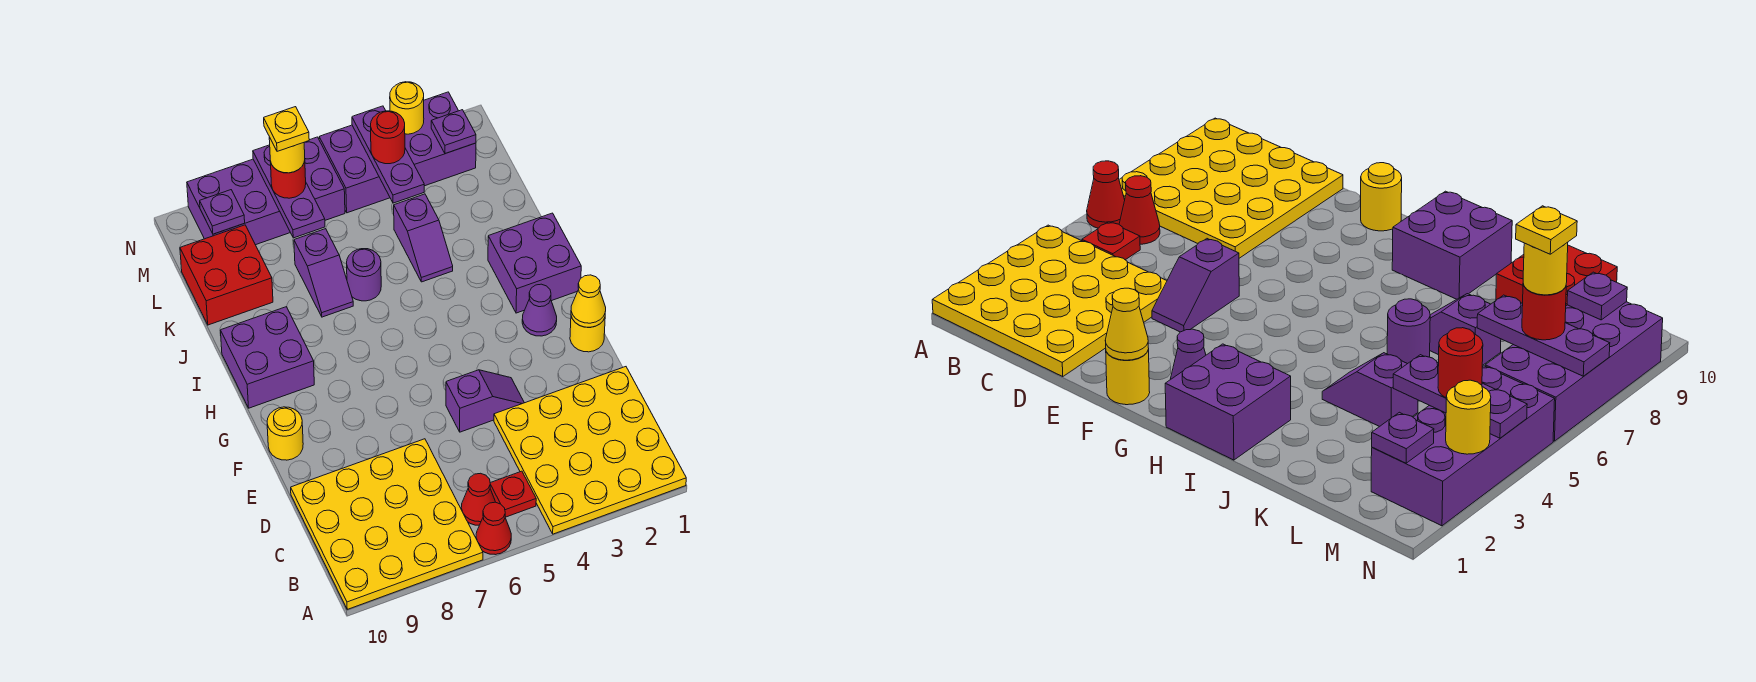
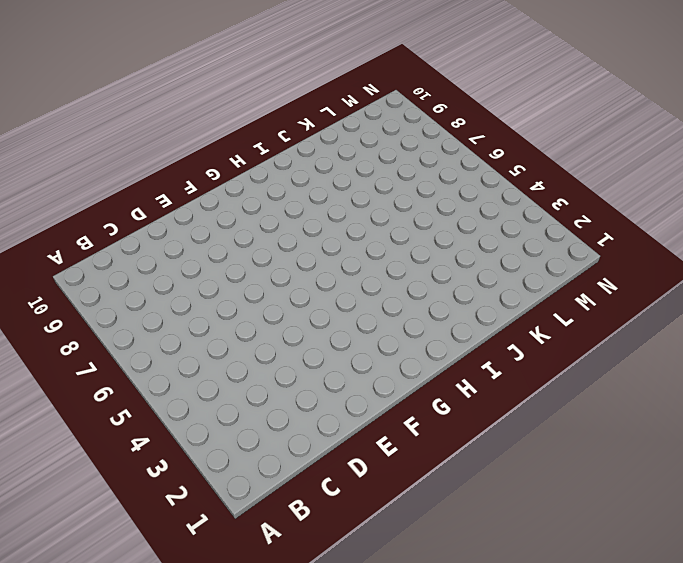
none -> yellow plate A1:D4 level 1
none -> red cone A6 level 1
none -> yellow plate A7:D10 level 1

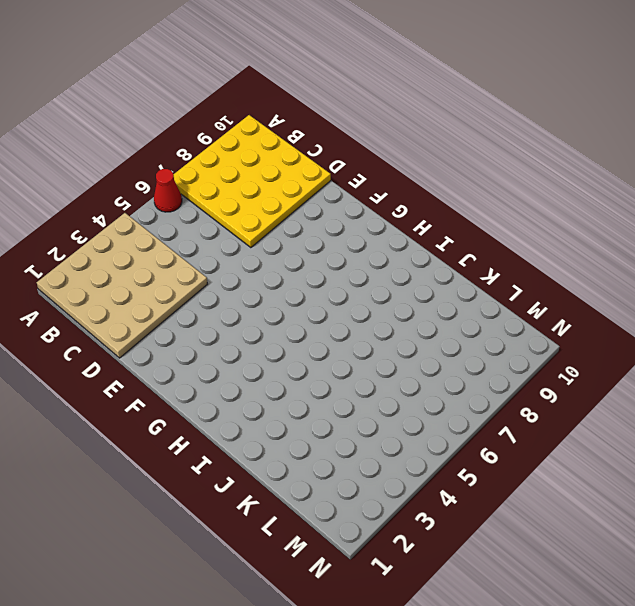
tan plate A1:D4 level 1 -> yellow plate A1:D4 level 1
none -> red plate B5 level 1
none -> red cone B6 level 1
none -> purple slope E4:E5 level 1 top 5

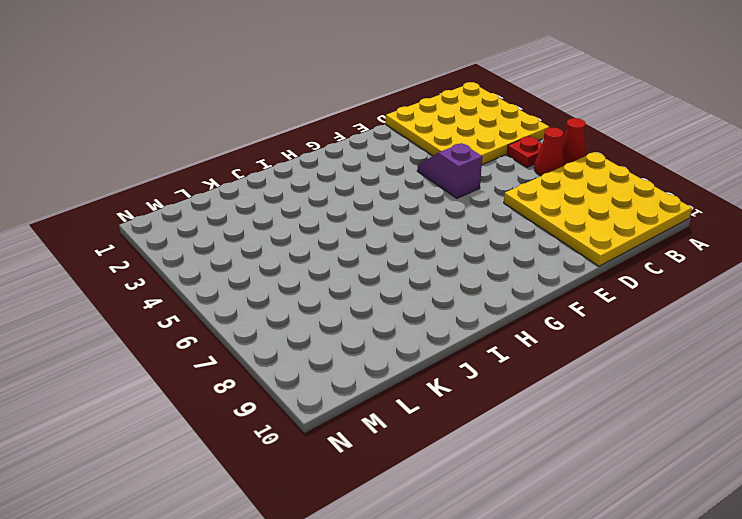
none -> yellow round brick F1 level 1
none -> yellow round brick F10 level 1
none -> purple cone G2 level 1

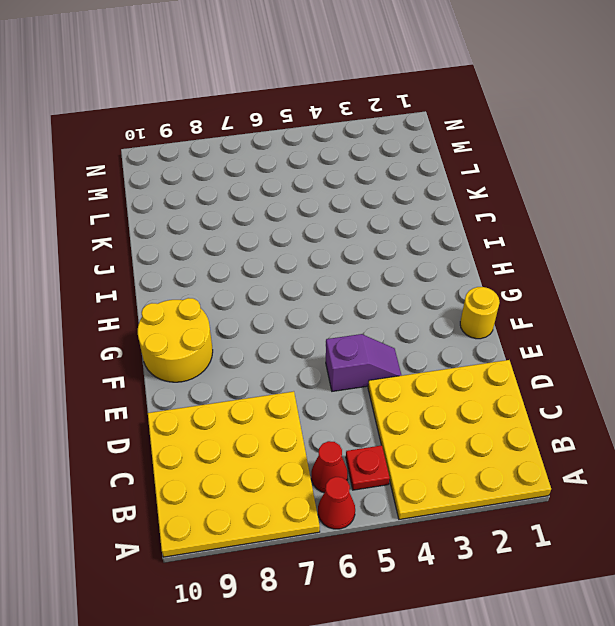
yellow round brick F9:G10 level 1 -> yellow round brick F10 level 1
none -> purple cone G2 level 1
none -> purple brick H1:I2 level 1
none -> purple brick H9:I10 level 1

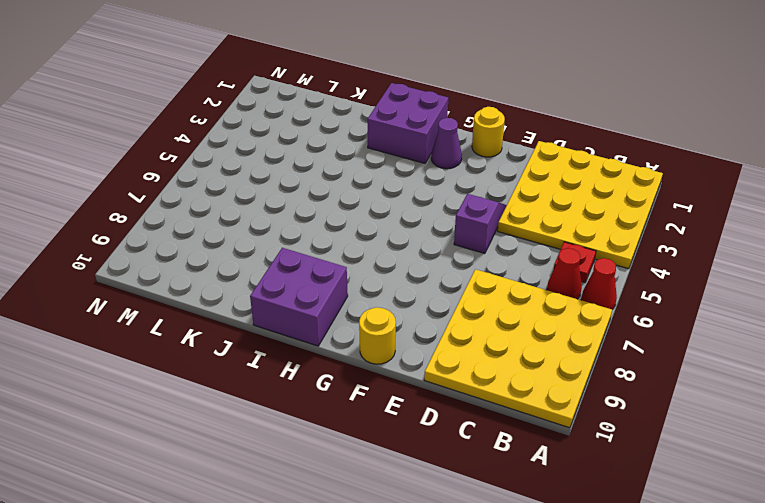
none -> purple slope J4:K4 level 1 top K
none -> purple round brick J6 level 1
none -> purple slope J7:K7 level 1 top K

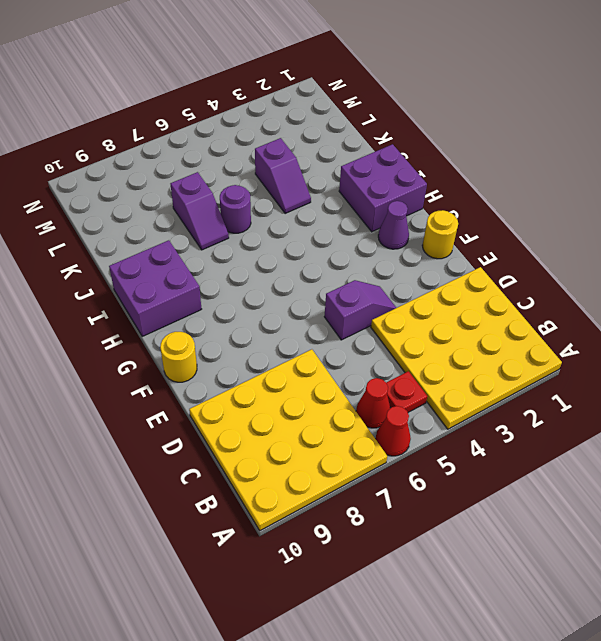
none -> red brick K9:L10 level 1
none -> purple brick M2:N5 level 1
none -> purple brick M6:N9 level 1

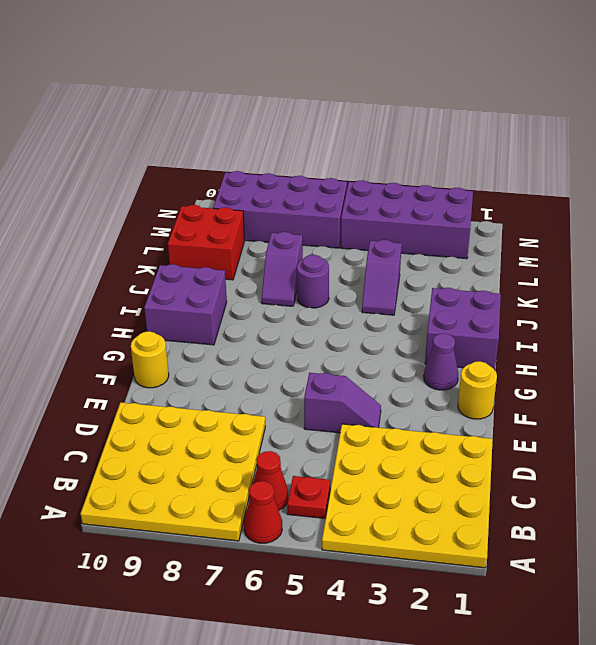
none -> yellow cone F1 level 2
none -> purple plate L4:N4 level 2
none -> purple plate L7:N7 level 2

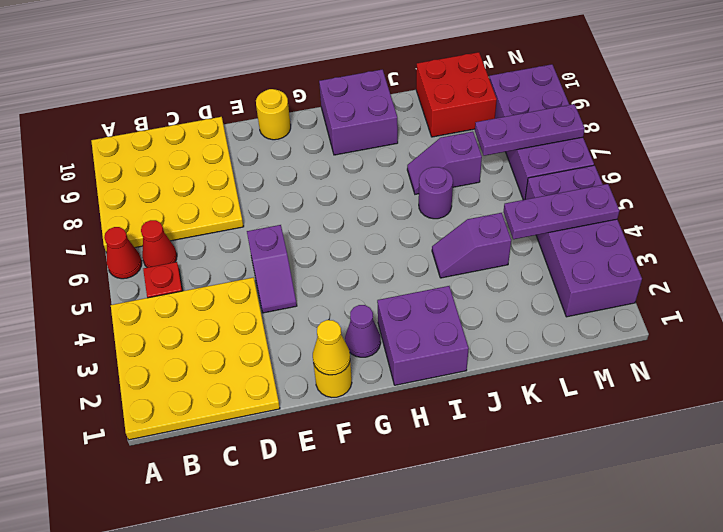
none -> purple plate M2 level 2
none -> purple plate M9 level 2
none -> yellow round brick N3 level 2

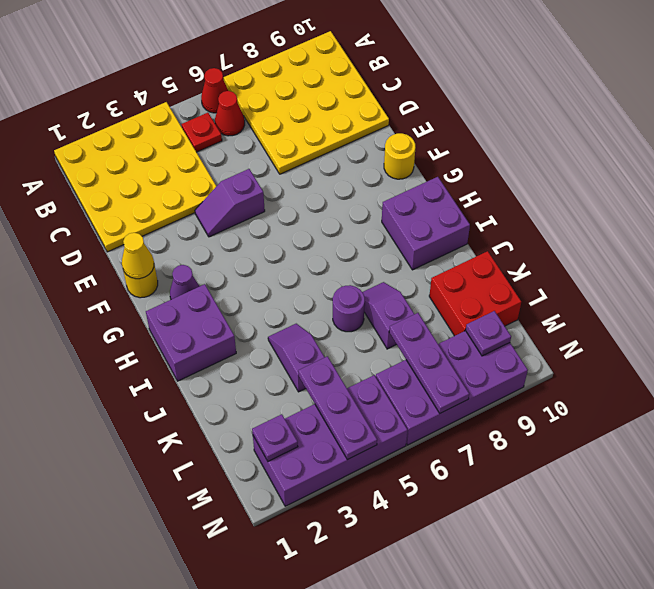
none -> yellow round brick N3 level 2
none -> red round brick M4 level 3
none -> red round brick M7 level 3

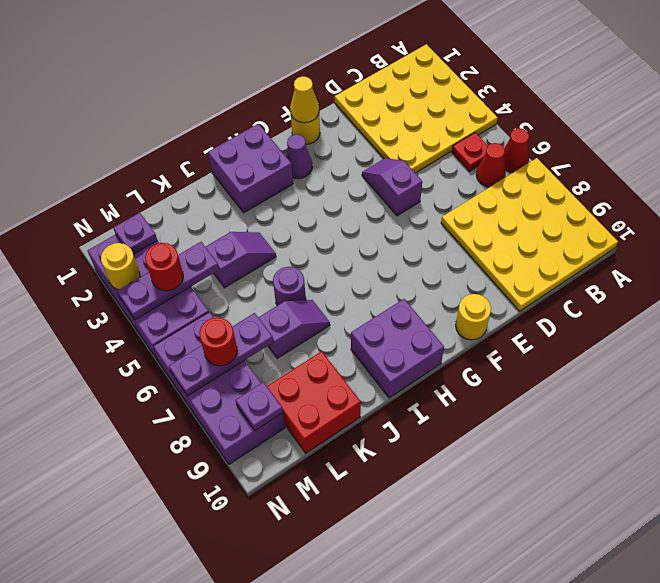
none -> yellow round brick M7 level 4
none -> yellow plate M7 level 5

